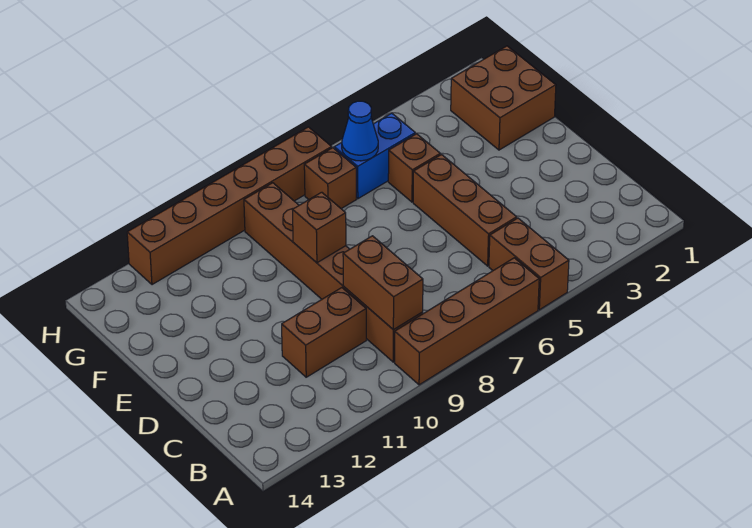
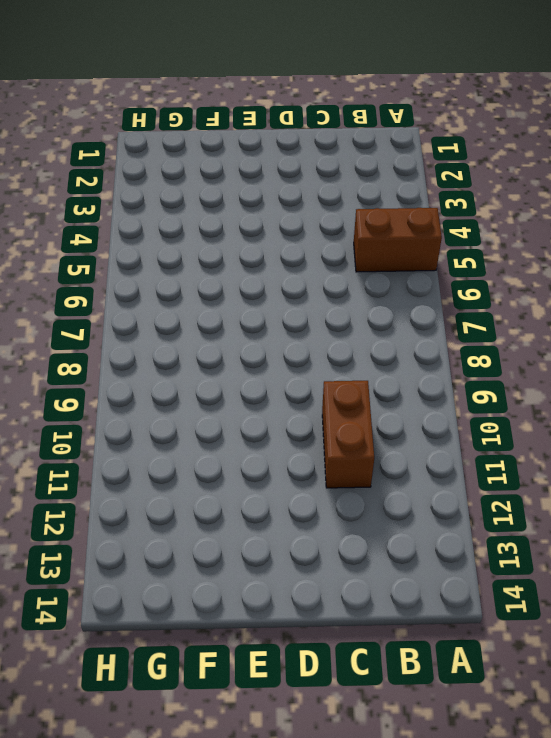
none -> brown brick A6:A9 level 1
none -> brown brick B9:G9 level 1
none -> brown brick C5:E5 level 1

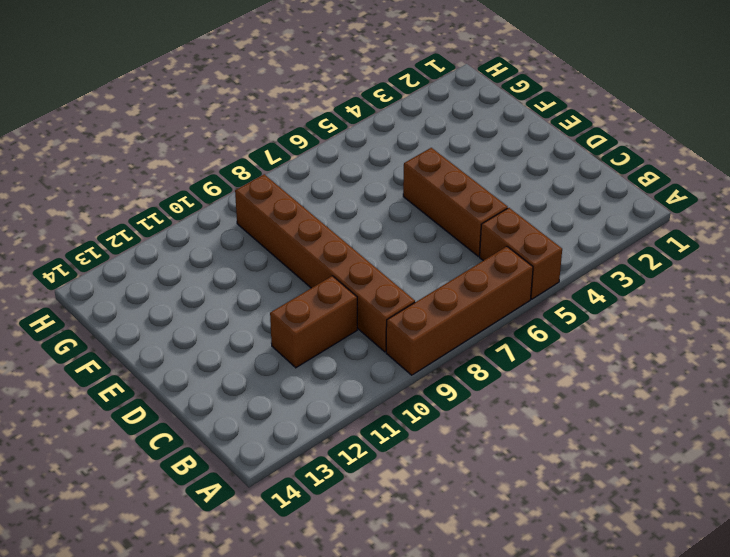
none -> brown brick F1:G2 level 1
none -> brown brick F5 level 1
none -> blue brick G5:G6 level 1

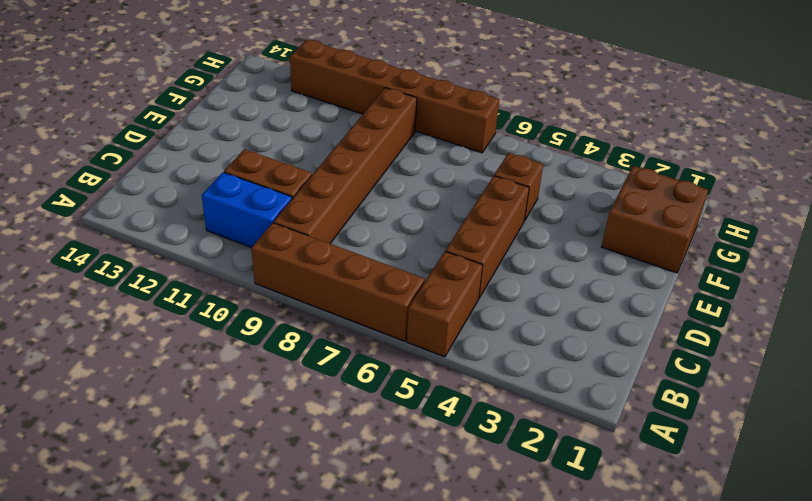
blue brick B10:B11 level 1 -> blue brick G5:G6 level 1
none -> brown brick G7 level 1
none -> brown brick B9:C9 level 2
none -> brown brick E9 level 2

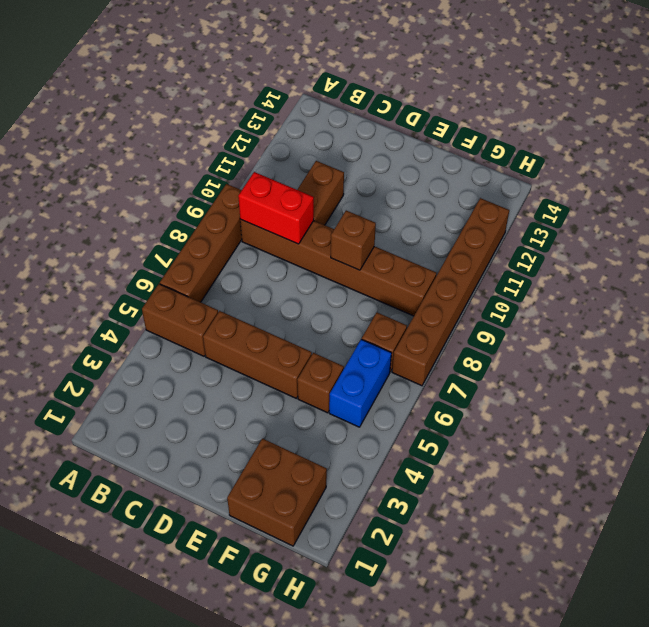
red brick B9:C9 level 2 -> brown brick B9:C9 level 2
none -> blue cone G6 level 2

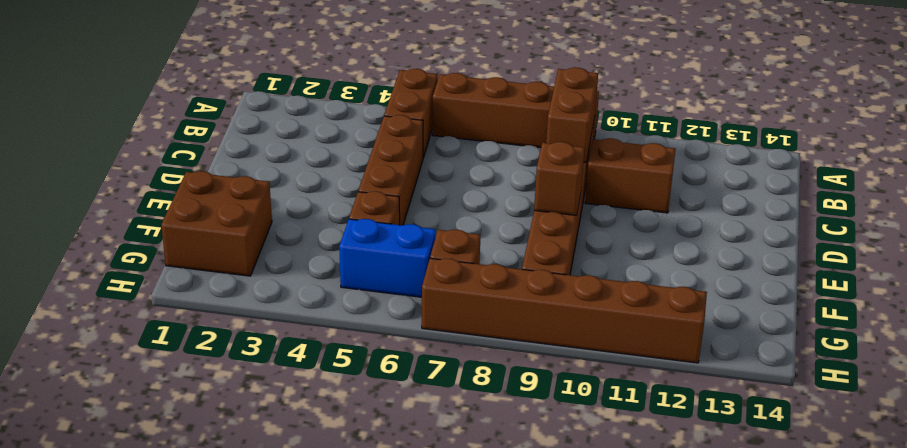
none -> blue cone G6 level 2

